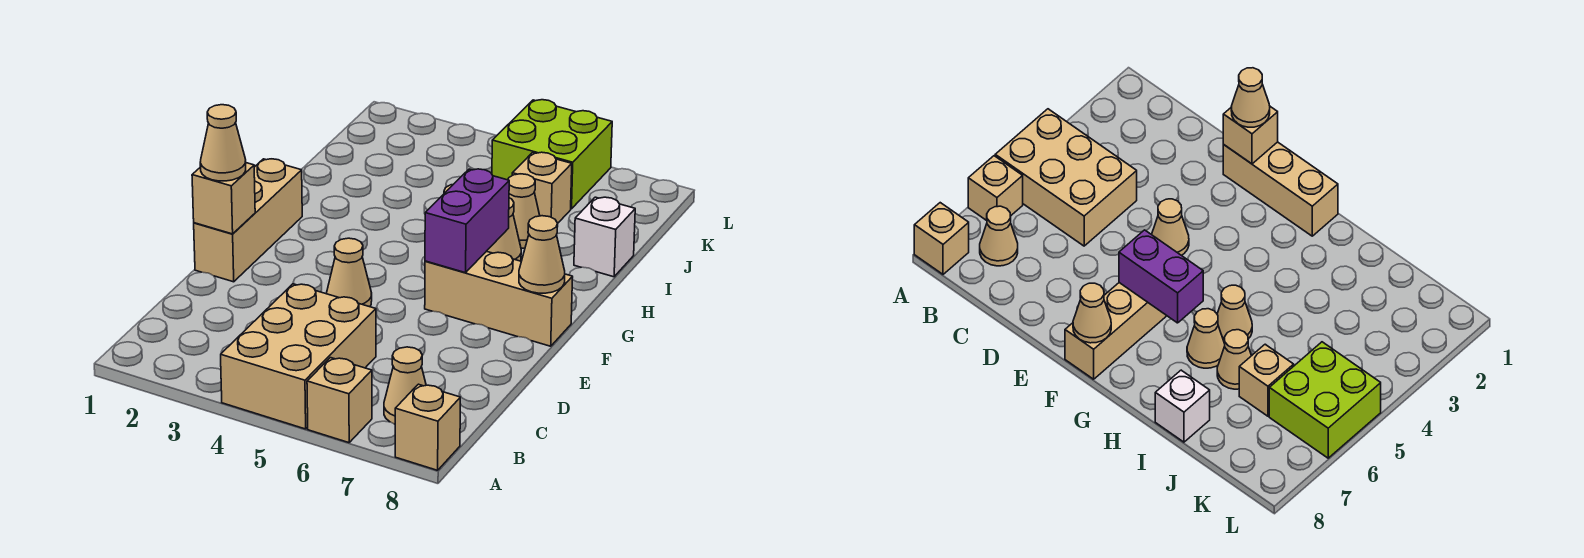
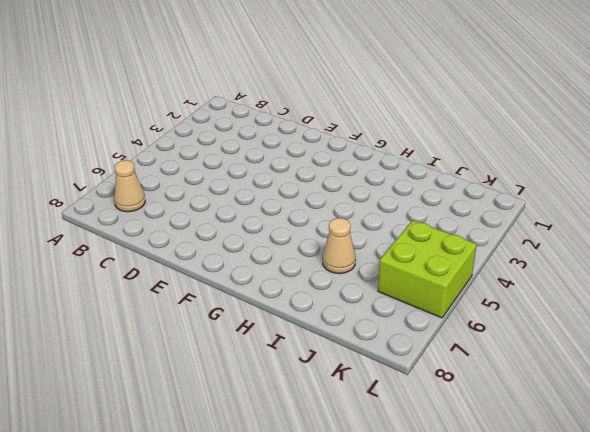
none -> tan brick A4:C5 level 1
none -> tan brick A6 level 1
none -> tan brick A8 level 1

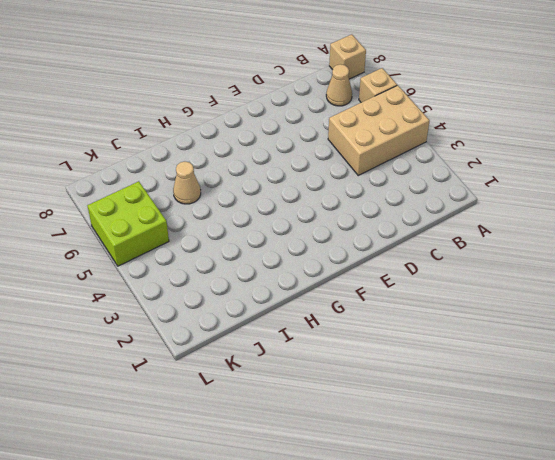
none -> tan brick E1:G1 level 1
none -> tan cone E4 level 1
none -> tan brick F6:F8 level 1

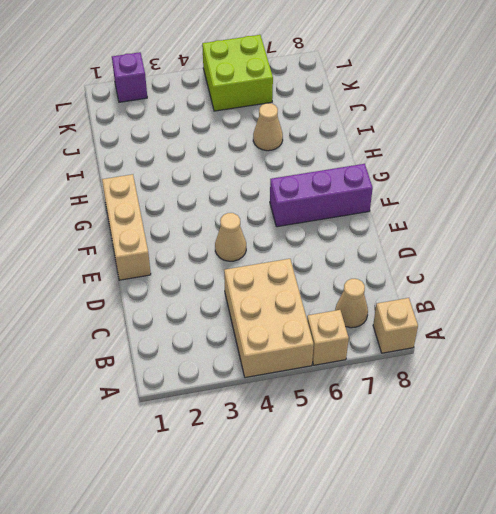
purple brick F6:F8 level 1 -> tan brick F6:F8 level 1
purple brick L2 level 1 -> none
none -> tan cone H5 level 1
none -> tan cone H6 level 1
none -> white brick I8 level 1

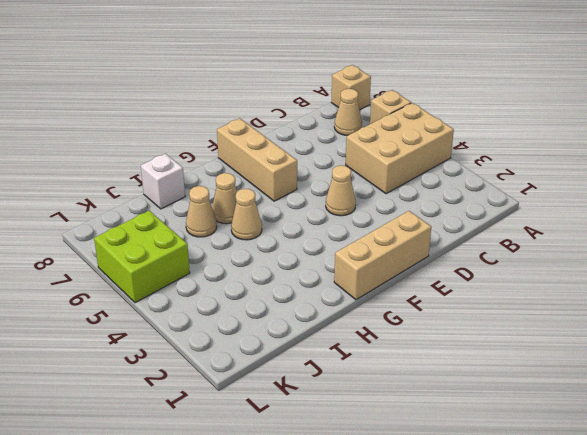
none -> tan brick J6 level 1
none -> tan brick E1 level 2
none -> purple brick F6:G6 level 2

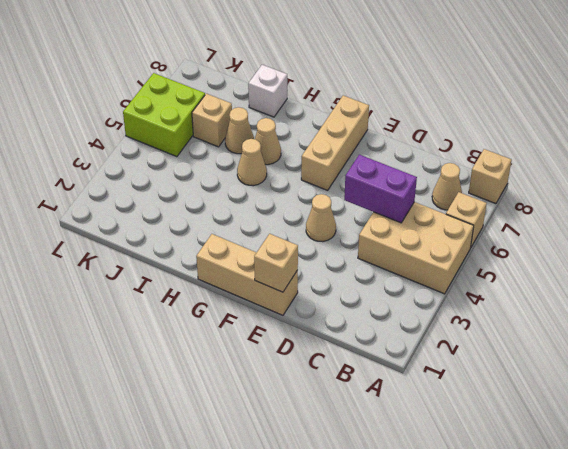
purple brick C5:D5 level 2 -> purple brick F6:G6 level 2
none -> tan cone F8 level 2
none -> tan cone E1 level 3

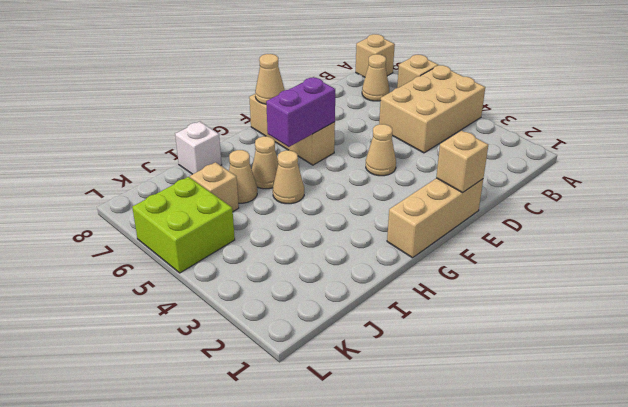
none -> tan cone E1 level 3

